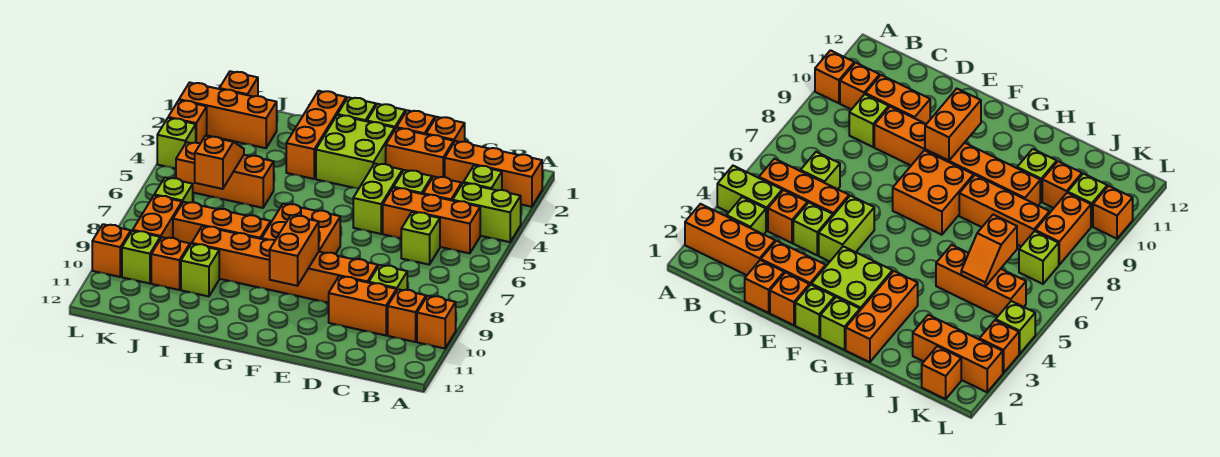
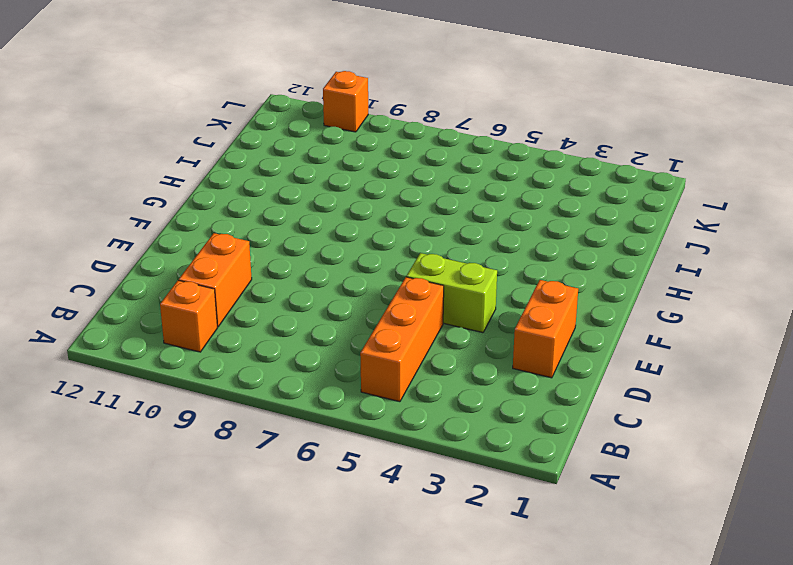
none -> orange brick A2:C2 level 1
none -> lime brick A4:B4 level 1
none -> orange brick A10 level 1
none -> lime brick B3 level 1

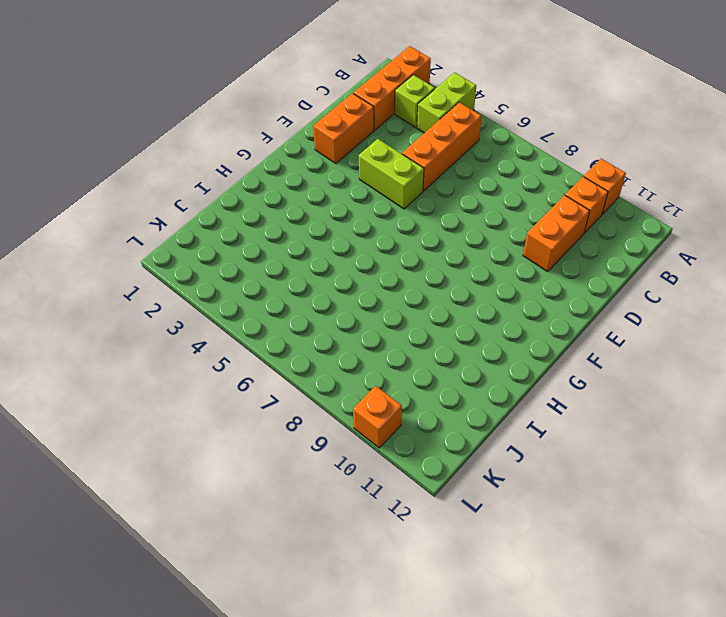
none -> orange brick C4 level 1
none -> lime brick C6 level 1
none -> lime brick C9 level 1
none -> orange brick D1 level 1

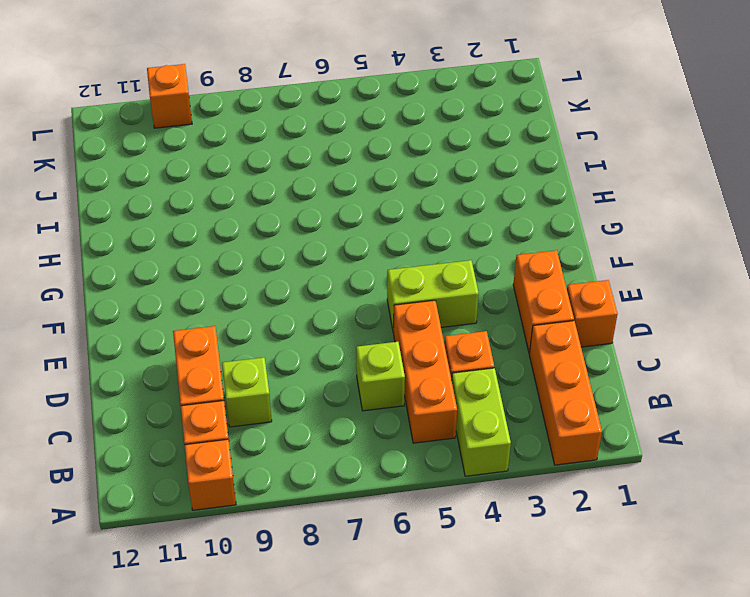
none -> lime brick B3 level 1
none -> lime brick D4 level 1
none -> orange brick D9:I9 level 1
none -> orange brick E1 level 1

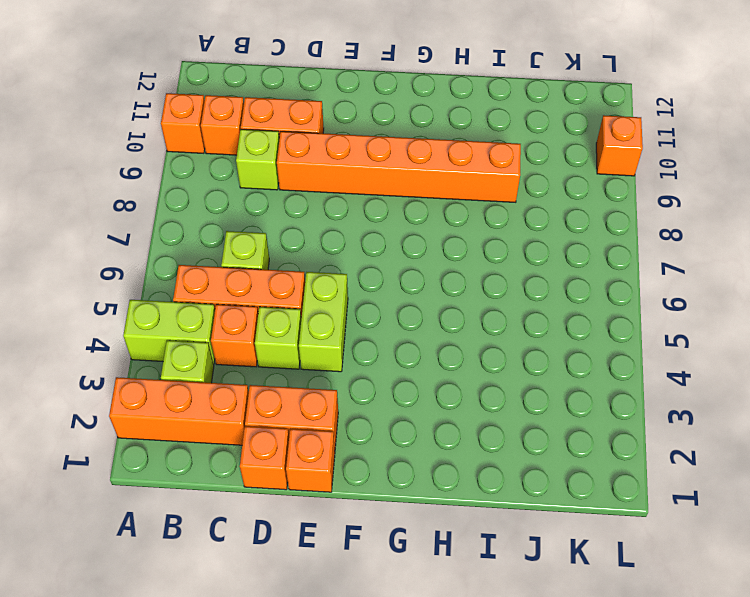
none -> lime brick F1 level 1
none -> lime brick F2:G3 level 1
none -> orange brick F7:G8 level 1
none -> lime brick G1 level 1

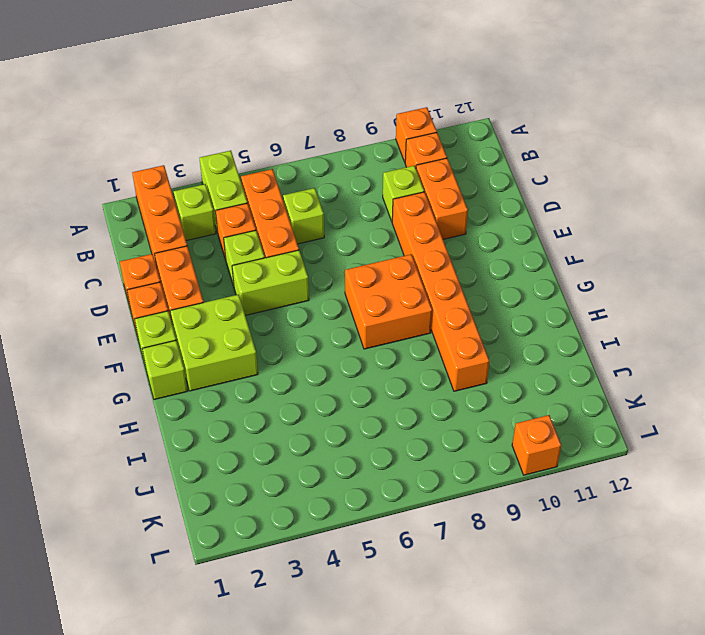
none -> orange brick H1:H3 level 1
none -> orange brick H8:J8 level 1
none -> orange brick I5:K5 level 1
none -> lime brick I10 level 1

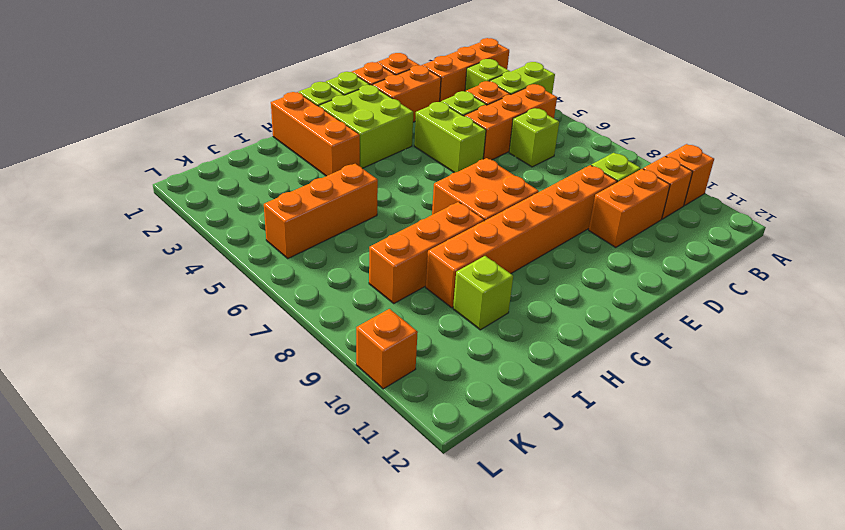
none -> orange brick J2:L2 level 1
none -> orange brick J10 level 1
none -> orange brick K1 level 1
none -> lime brick K7 level 1

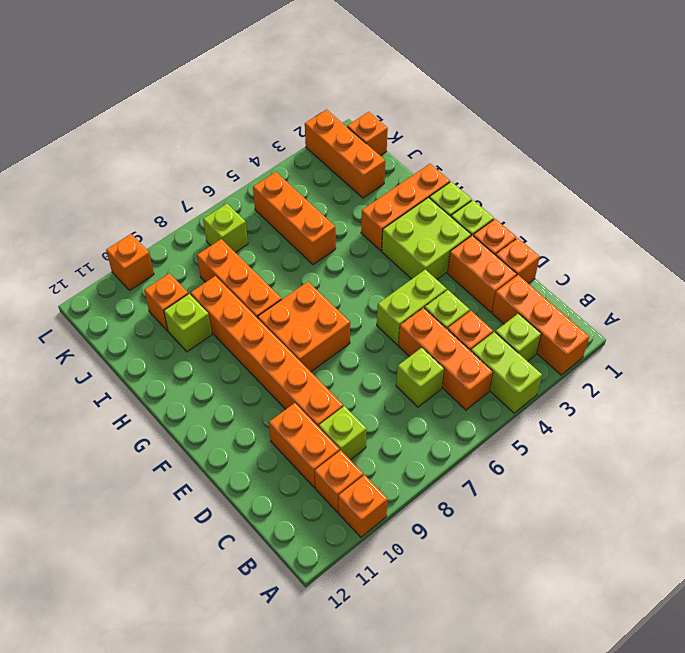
none -> orange brick K8:K9 level 1
none -> lime brick K10 level 1
none -> orange brick L3 level 1
none -> lime brick L4 level 1

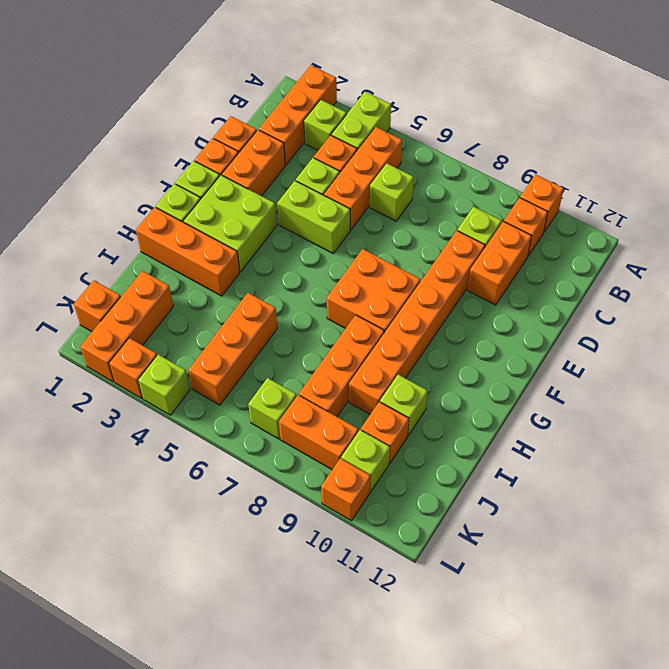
none -> orange brick F9:F10 level 2
none -> orange slope J5:J6 level 2 top 6

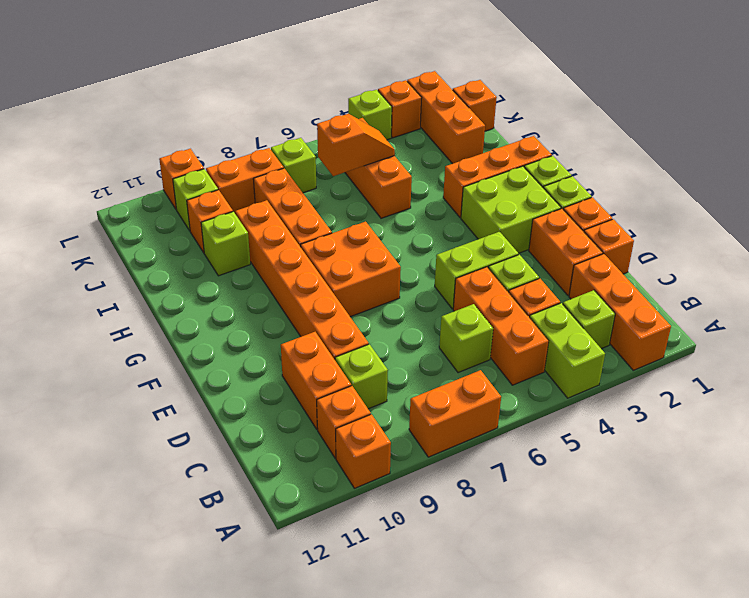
orange brick A7:A8 level 1 -> orange brick F9:F10 level 2

